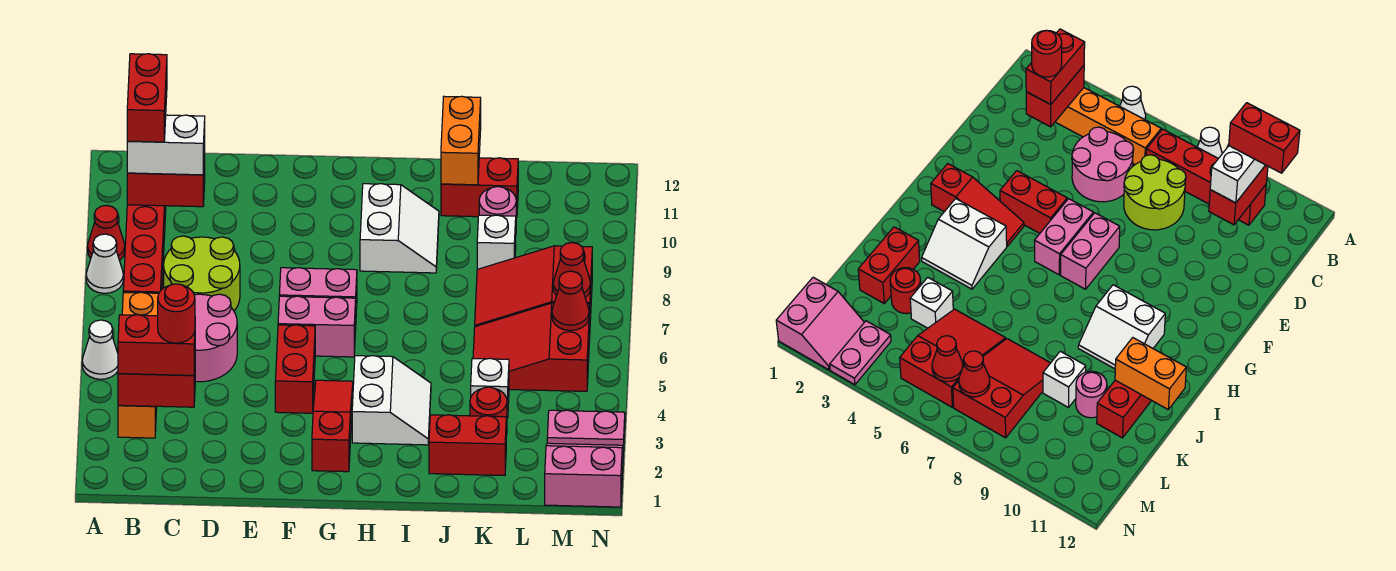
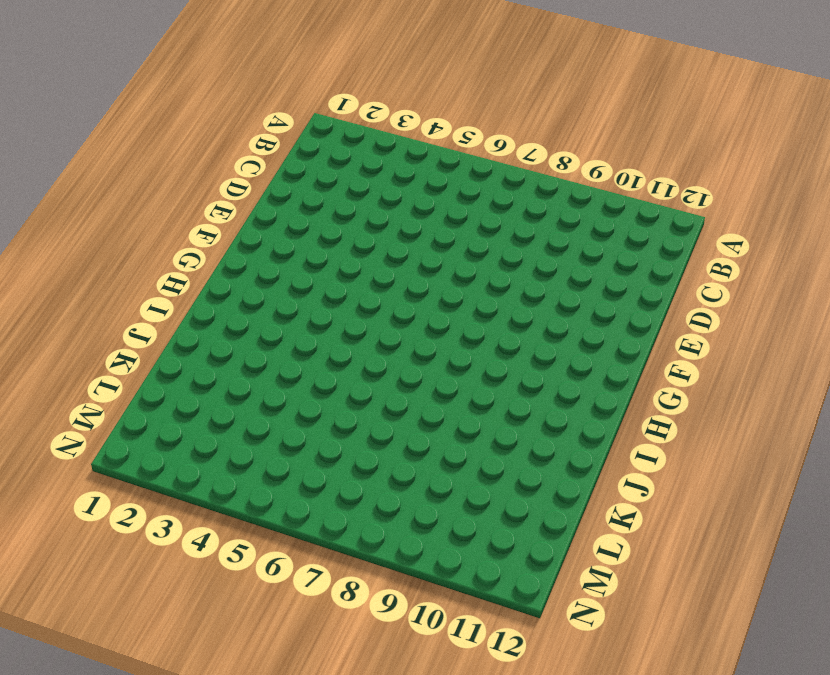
none -> white cone A5 level 1
none -> white cone A8 level 1
none -> red cone A9 level 1
none -> orange brick B3:B6 level 1

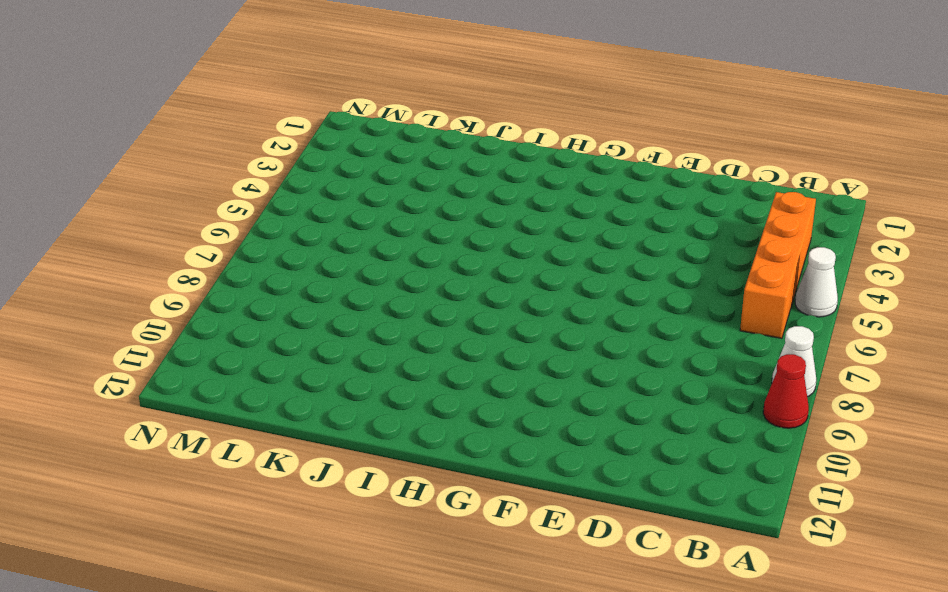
none -> red brick B7:B10 level 1
none -> pink round brick C5:D6 level 1
none -> lime round brick C7:D8 level 1
none -> red brick F4:F5 level 1

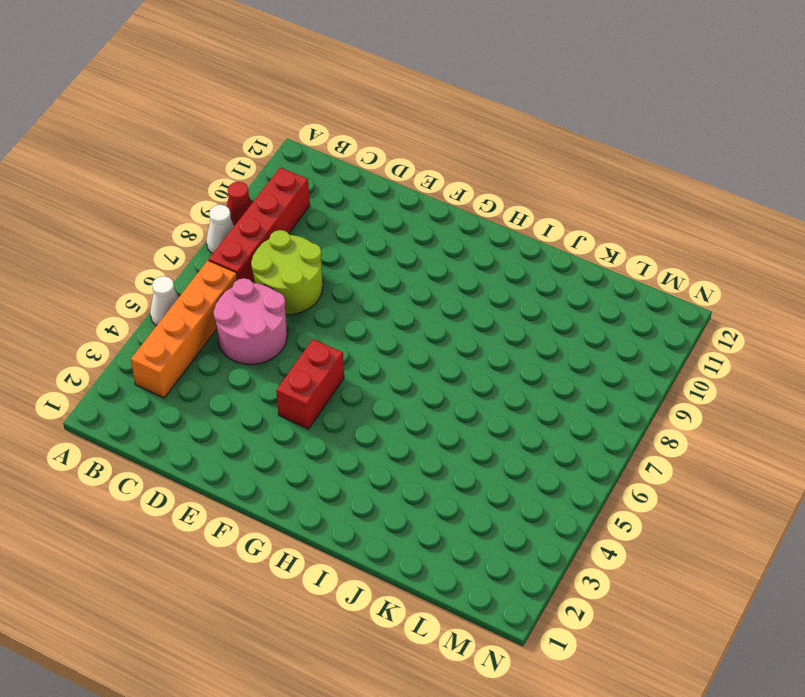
none -> pink brick F6:G6 level 1
none -> pink brick F7:G7 level 1
none -> red slope G2:G4 level 1 top 2
none -> white slope H3:I4 level 1 top H

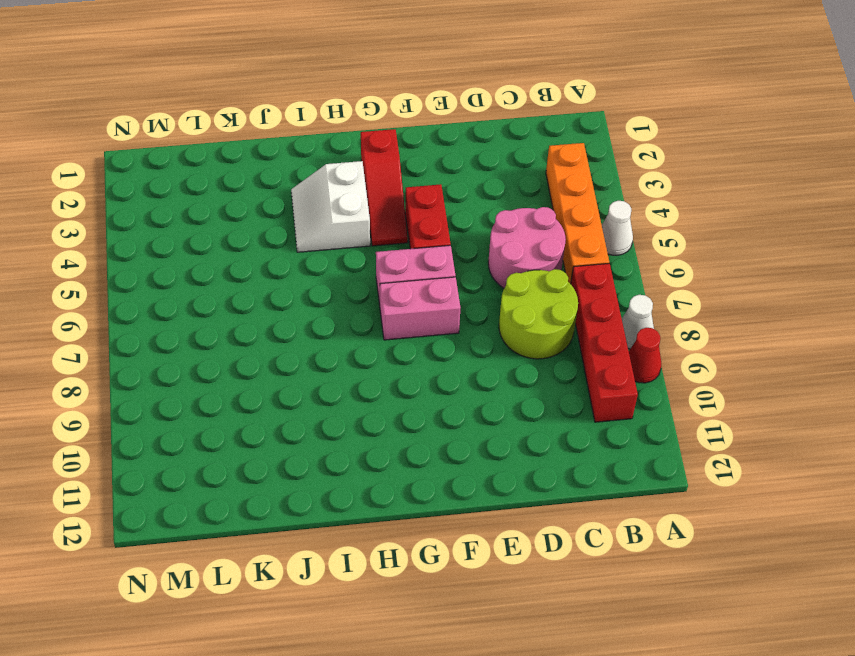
none -> white slope H9:I10 level 1 top H
none -> red brick J2:K2 level 1
none -> red brick J11:K11 level 1
none -> red round brick K3 level 1

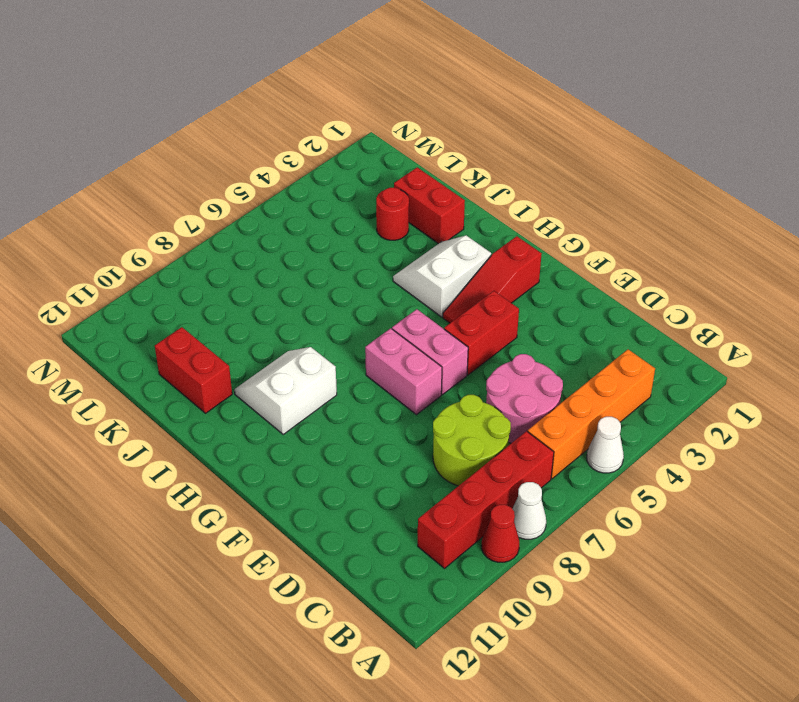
none -> white brick K4 level 1
none -> red slope K5:M6 level 1 top M
none -> red slope K7:M8 level 1 top M
none -> white brick K9 level 1

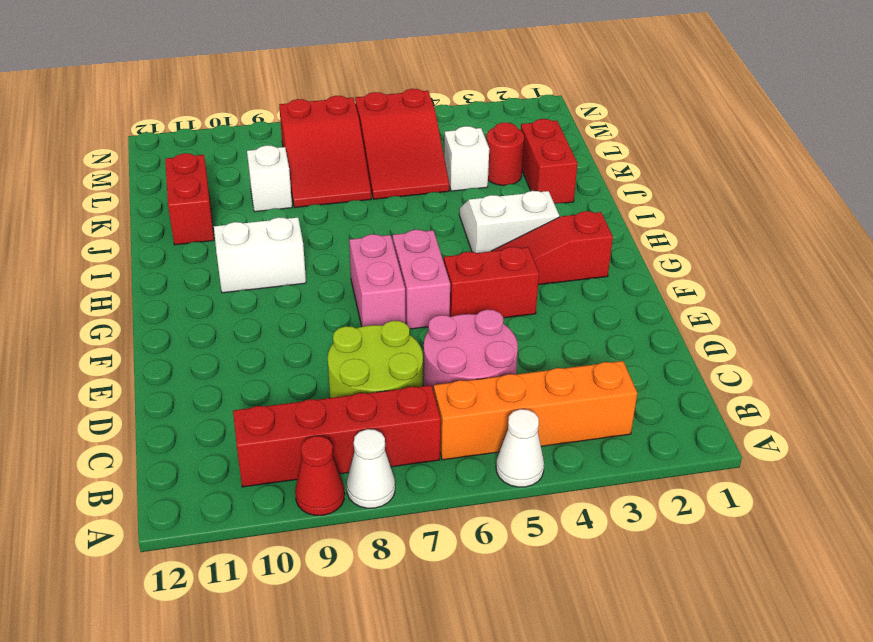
none -> pink round brick K10 level 1
none -> pink slope M1:N2 level 1 top 1
none -> pink plate M3:N3 level 1
none -> red brick B3:C3 level 2

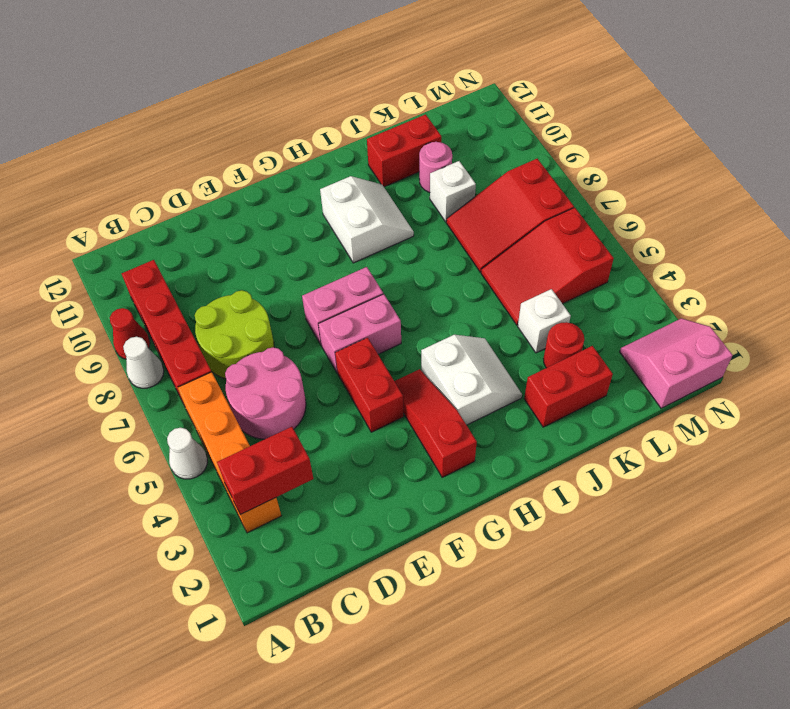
none -> pink plate M3:N3 level 1
none -> red brick B10:C10 level 2
none -> orange brick J11:J12 level 2
none -> red cone M6 level 2

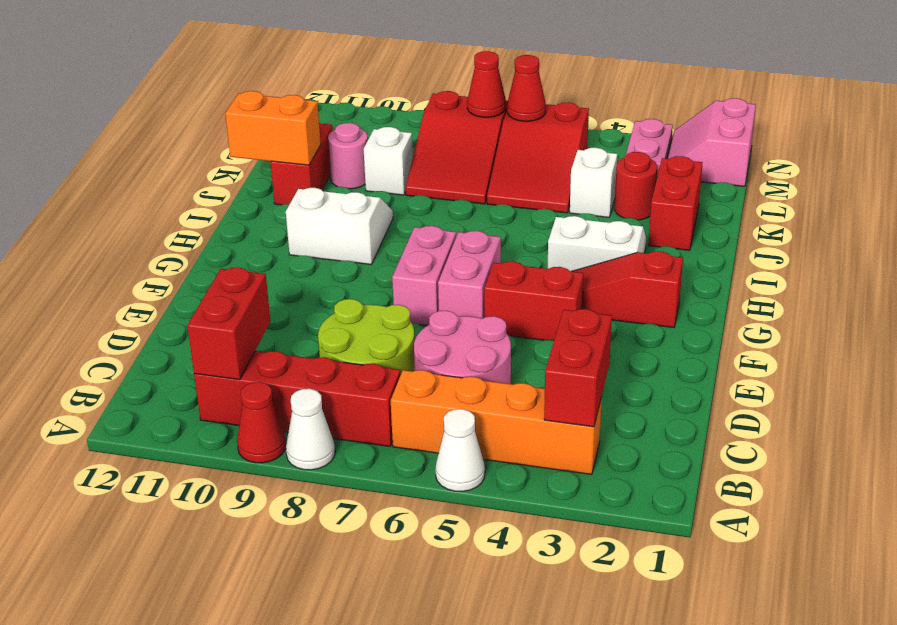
none -> red brick B3:C3 level 3
none -> white brick B10:C10 level 3
none -> red brick B10:B11 level 4
none -> red round brick C3 level 4

